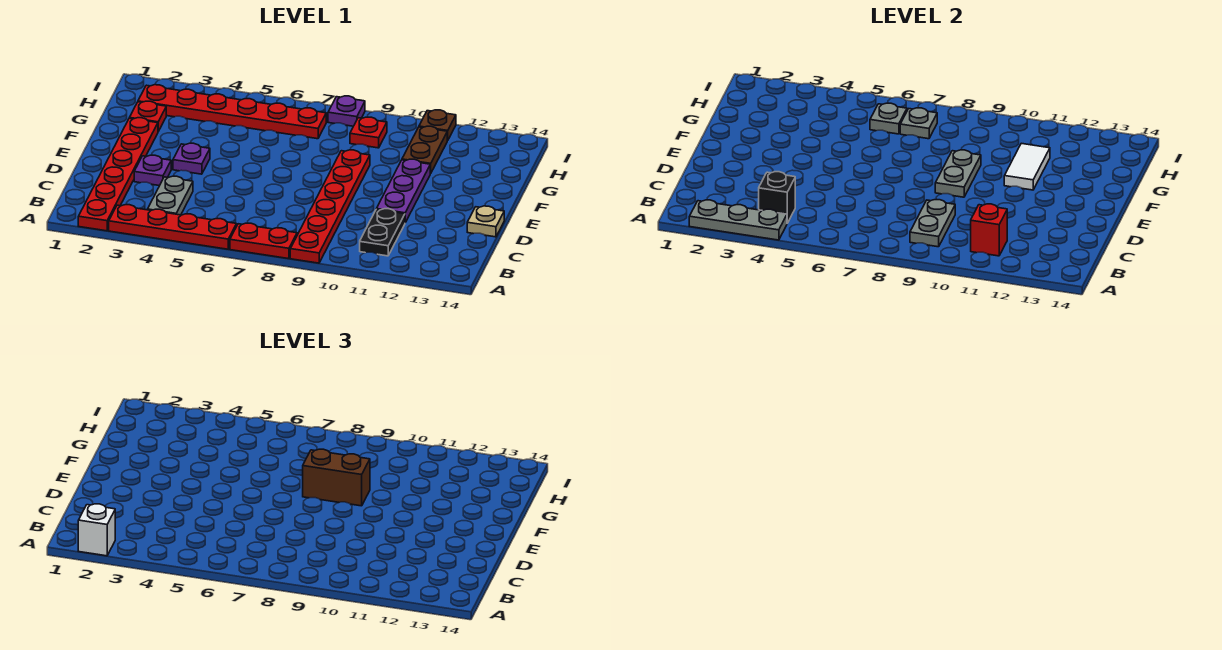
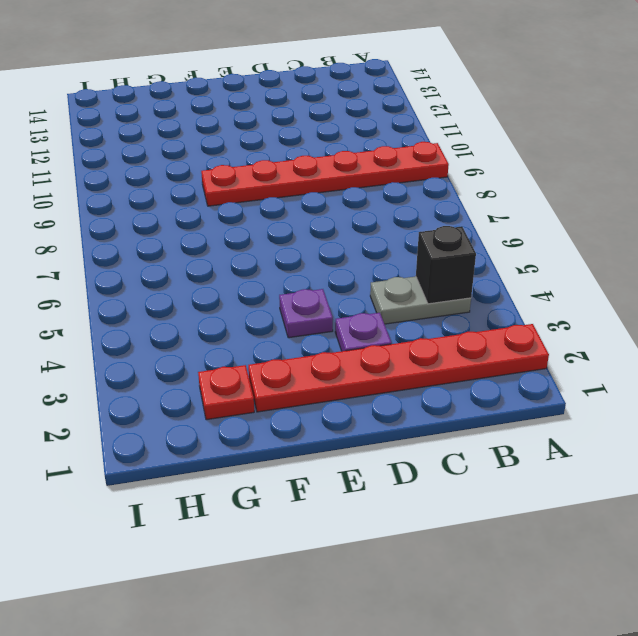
none -> red plate A3:A6 level 1
none -> red plate A7:A8 level 1
none -> black plate B11:C11 level 1

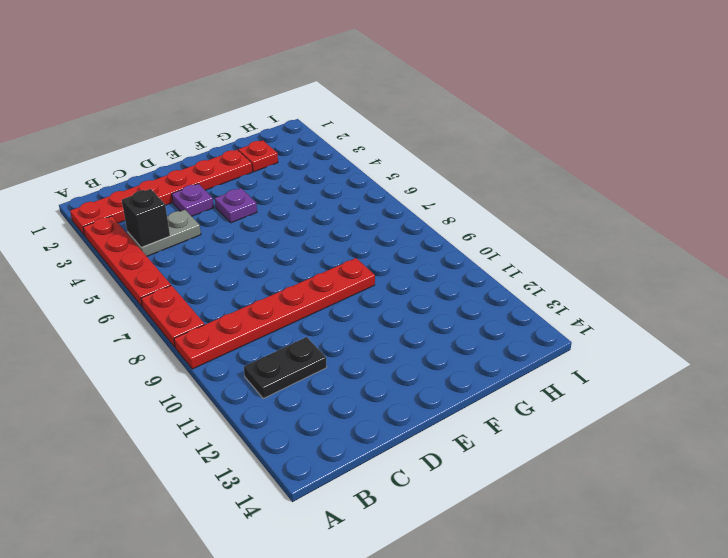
none -> purple plate D11:F11 level 1
none -> tan plate D14 level 1
none -> brown plate G11:H11 level 1

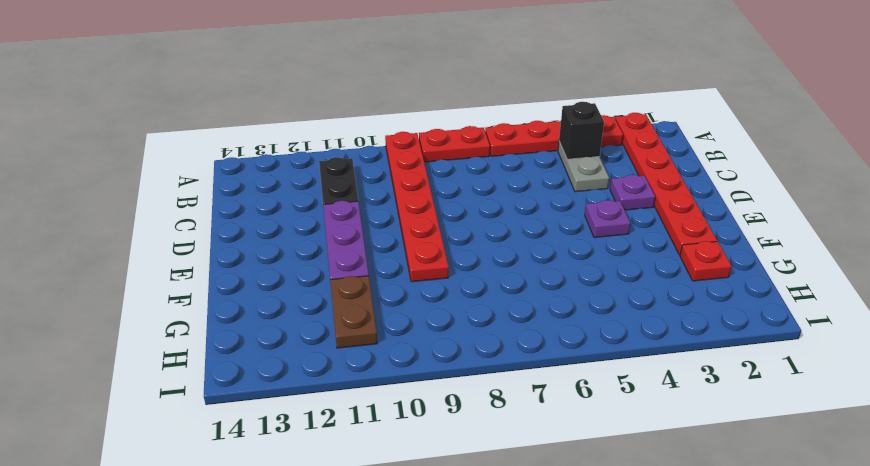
none -> tan plate D14 level 1
none -> red plate H2:H7 level 1
none -> red plate H9 level 1

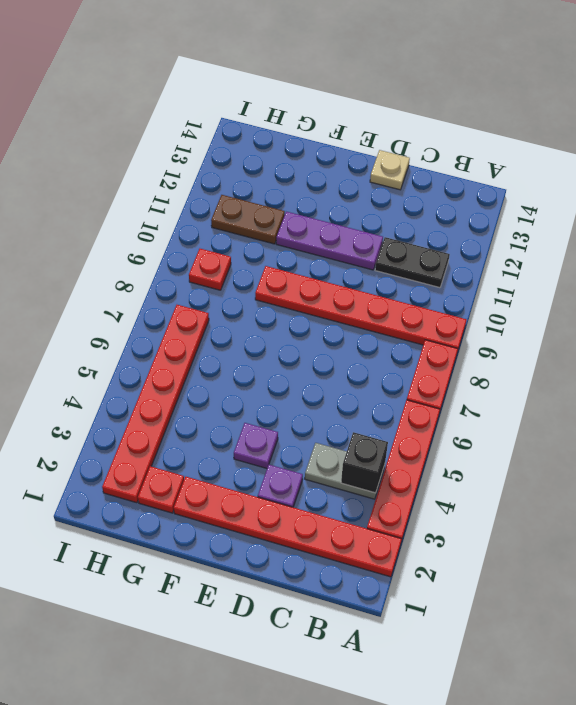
none -> purple plate I8 level 1
none -> brown plate I11 level 1
none -> grey plate A2:A4 level 2

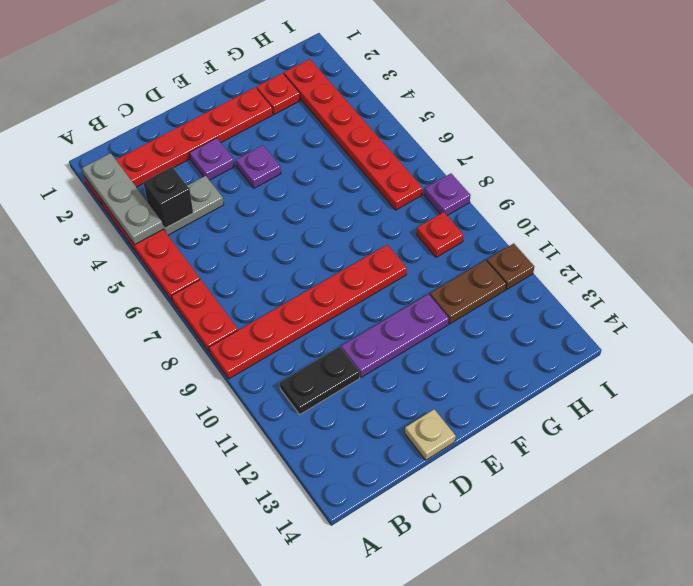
none -> grey plate B9:C9 level 2
none -> red brick B11 level 2
none -> grey plate E9:F9 level 2

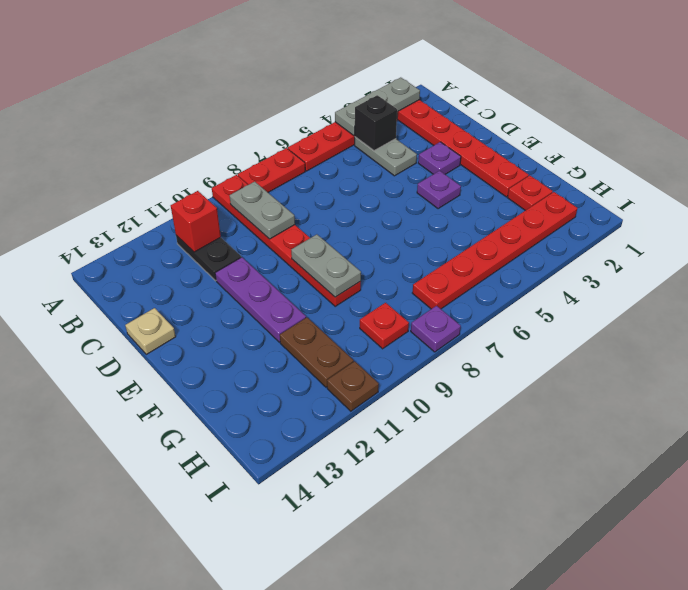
none -> white tile F11:G11 level 2
none -> grey plate H6 level 2
none -> grey plate H7 level 2

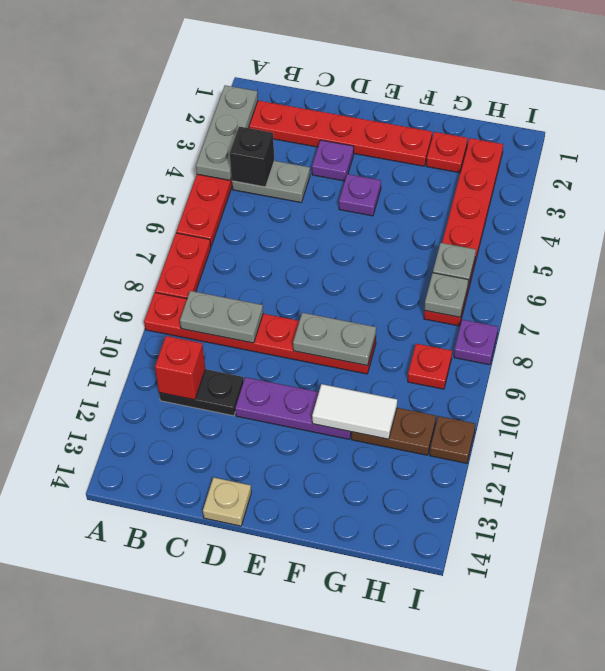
none -> white brick A2 level 3
none -> brown brick F8:F9 level 3

